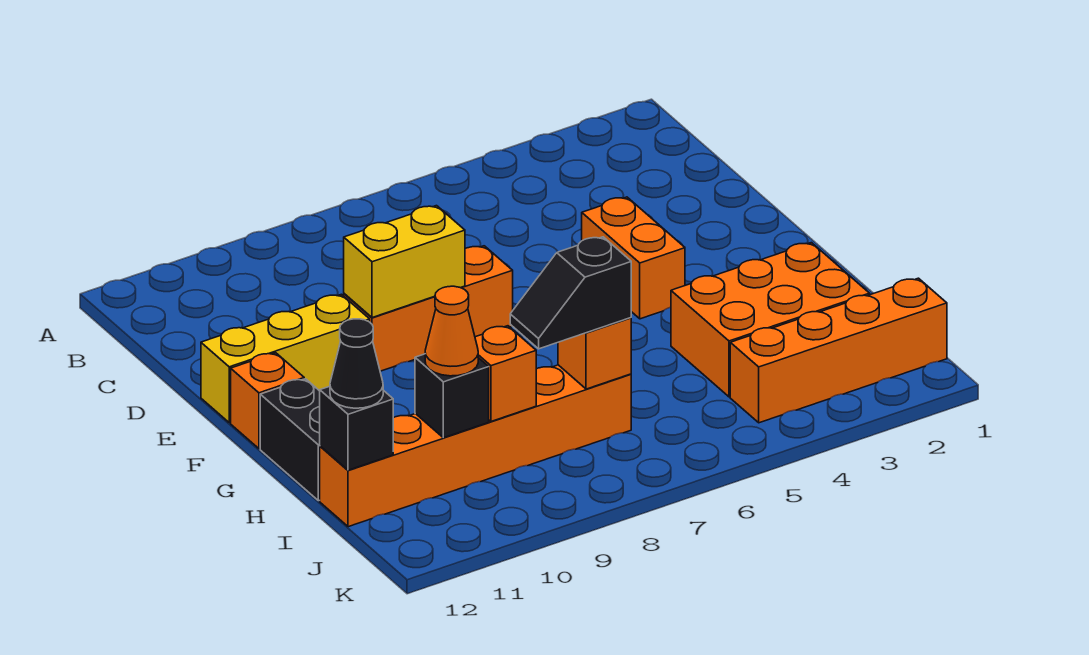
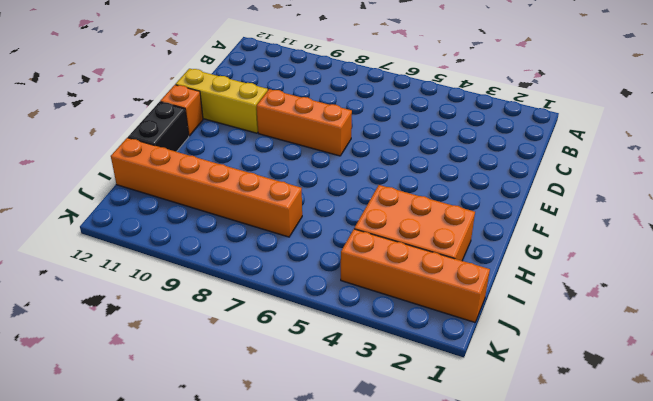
none -> orange brick E4:F4 level 1
none -> yellow brick E8:E9 level 2
none -> orange brick I7 level 2

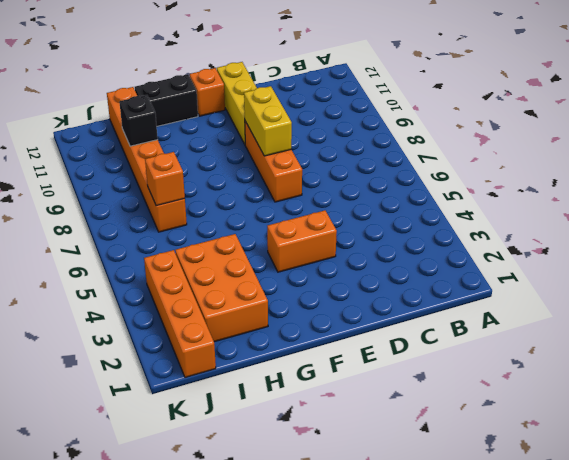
none -> orange brick I9 level 2
none -> black brick I12 level 2
none -> black slope I7:I8 level 3 top 7

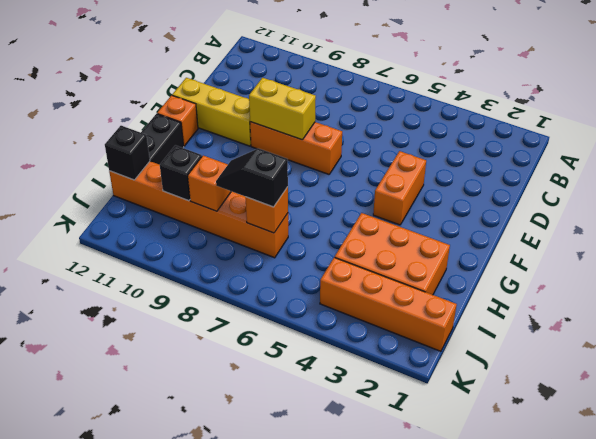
none -> orange cone I10 level 3
none -> black cone I12 level 3

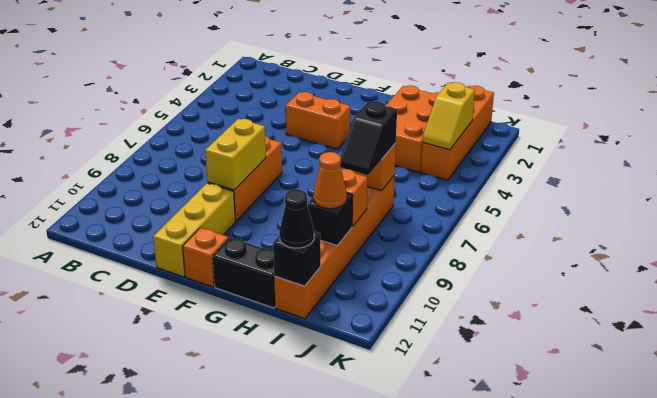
yellow slope J3:J4 level 2 top 3 -> none

